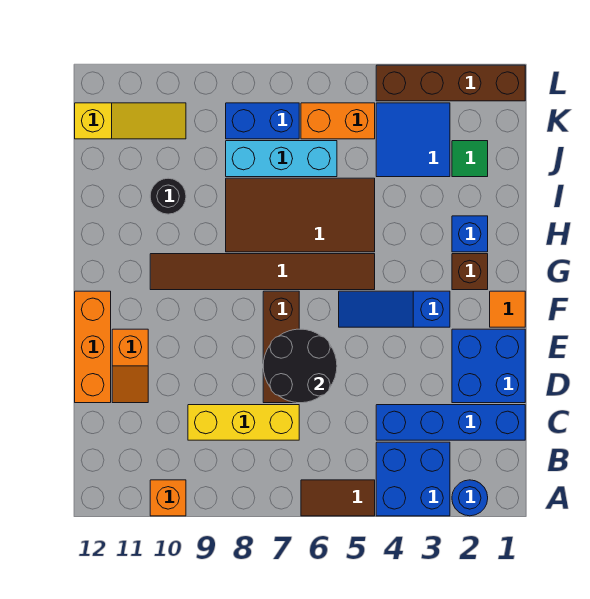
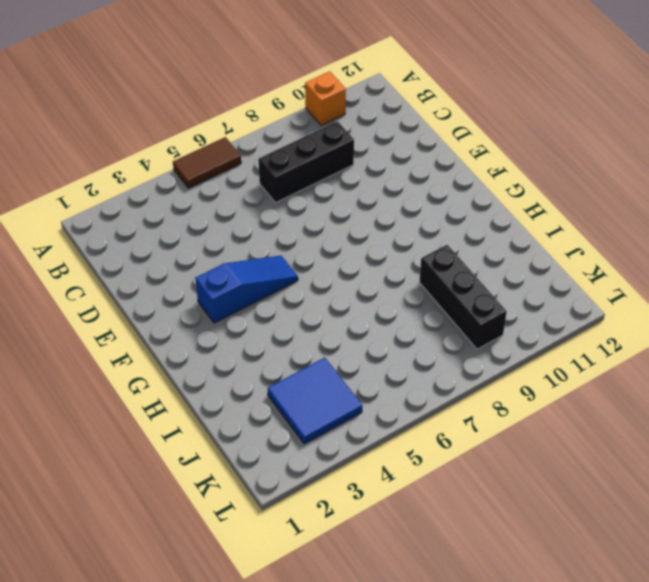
black brick C7:C9 level 1 -> yellow brick C7:C9 level 1
black brick I9:K9 level 1 -> none
none -> blue round brick A2 level 1
none -> blue brick A3:B4 level 1
none -> blue brick C1:C4 level 1

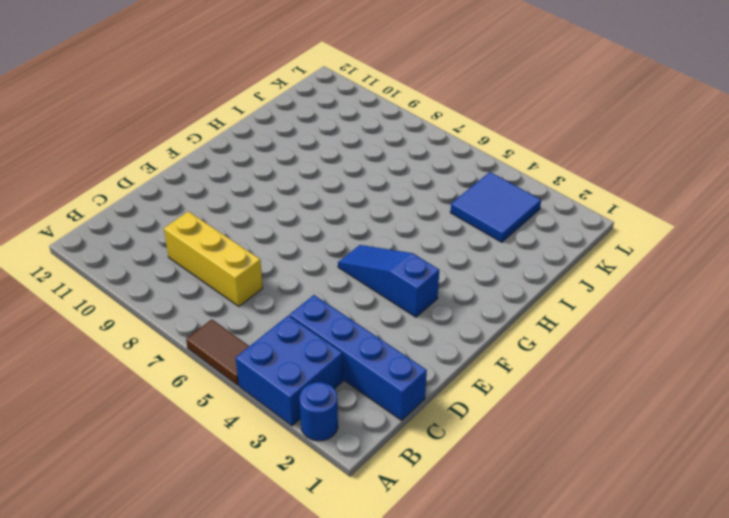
none -> orange brick A10 level 1
none -> blue brick D1:E2 level 1
none -> brown brick D7:F7 level 1

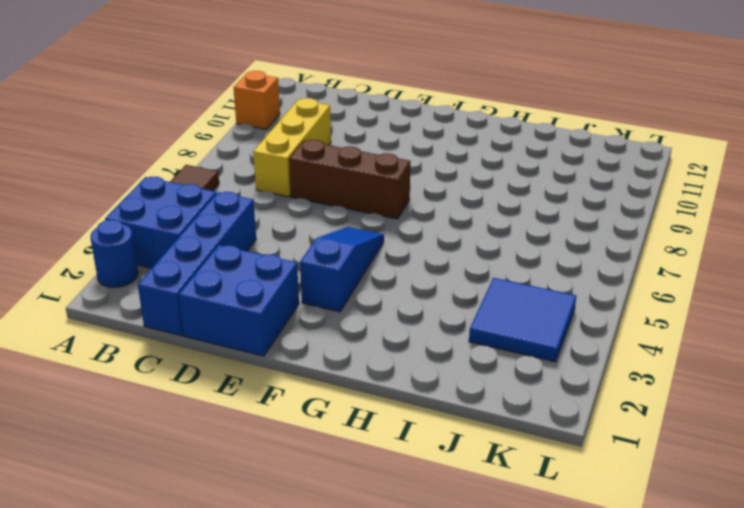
none -> orange slope D11:E11 level 1 top E
none -> orange brick D12:F12 level 1
none -> orange tile F1 level 1

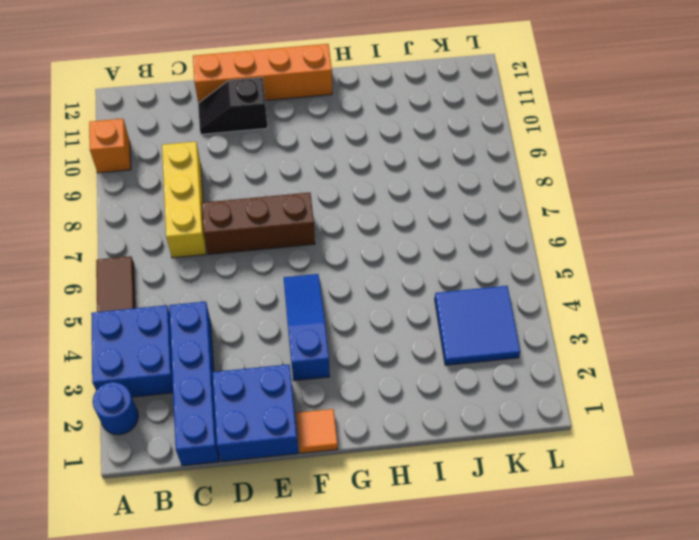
black slope D11:E11 level 1 top E -> orange slope D11:E11 level 1 top E
orange brick D12:G12 level 1 -> orange brick D12:F12 level 1
none -> brown brick G2 level 1
none -> brown tile G5:G10 level 1
none -> blue brick H2 level 1

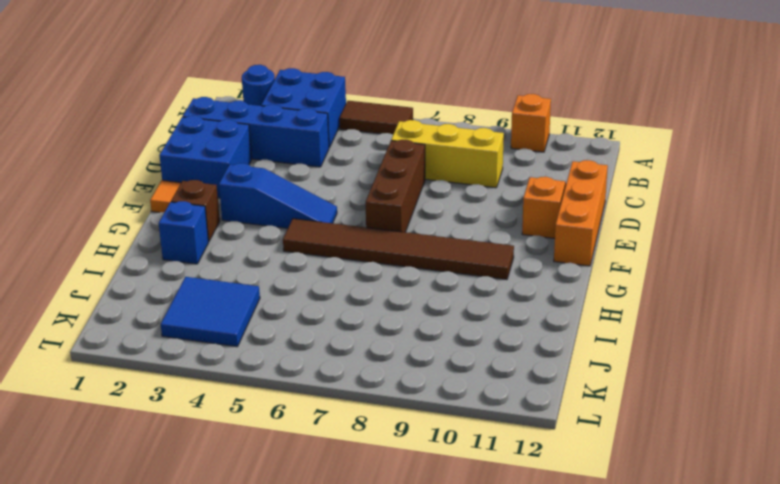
none -> brown tile H5:I8 level 1
none -> black round brick I10 level 1
none -> green tile J2 level 1

